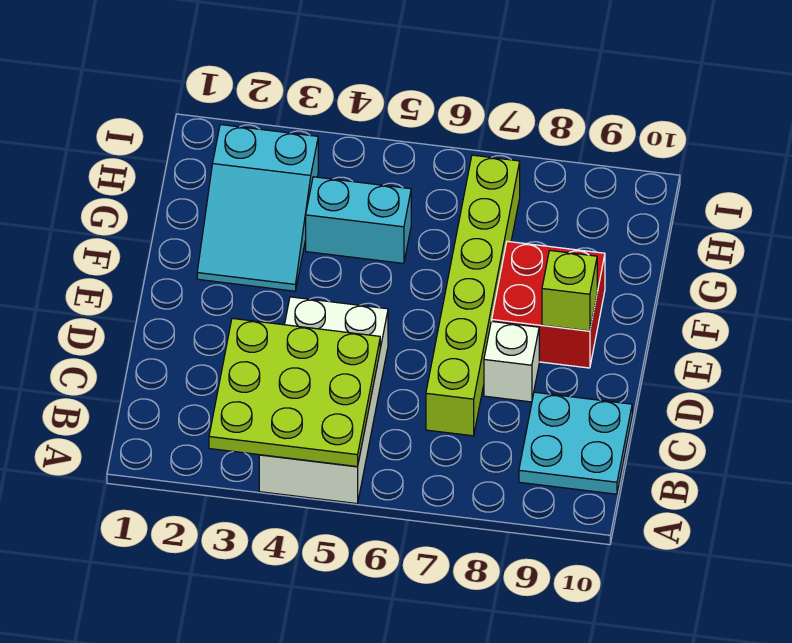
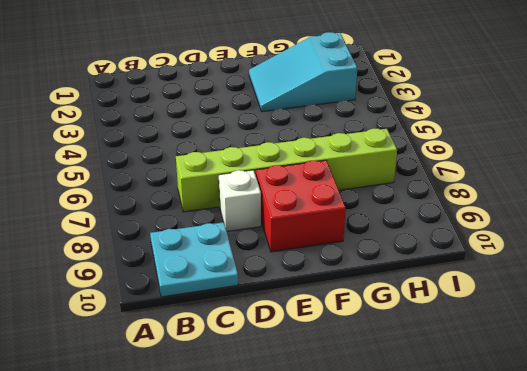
none -> white brick A4:D5 level 1
none -> cyan brick G4:G5 level 1

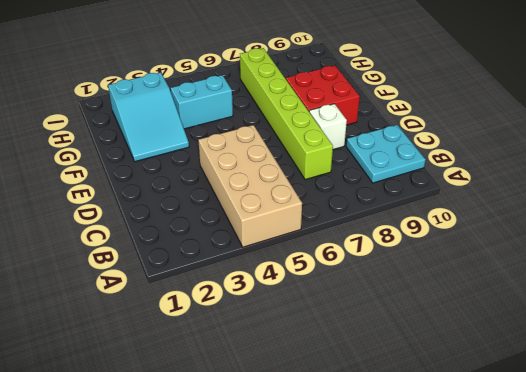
tan brick A4:D5 level 1 -> white brick A4:D5 level 1
none -> lime plate A3:C5 level 2
none -> lime brick E9 level 2

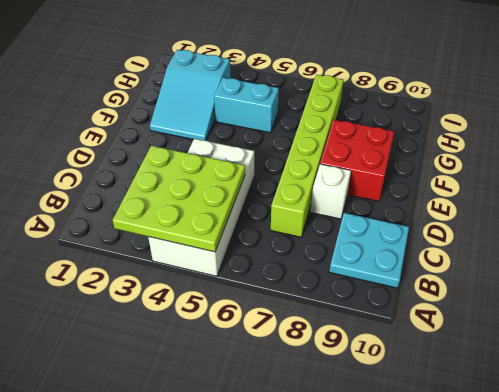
none -> lime brick E9 level 2

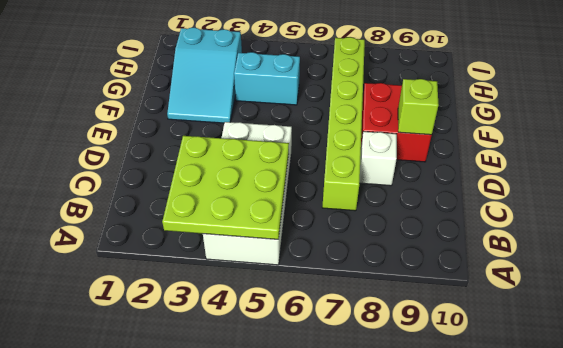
none -> cyan plate B9:C10 level 1

